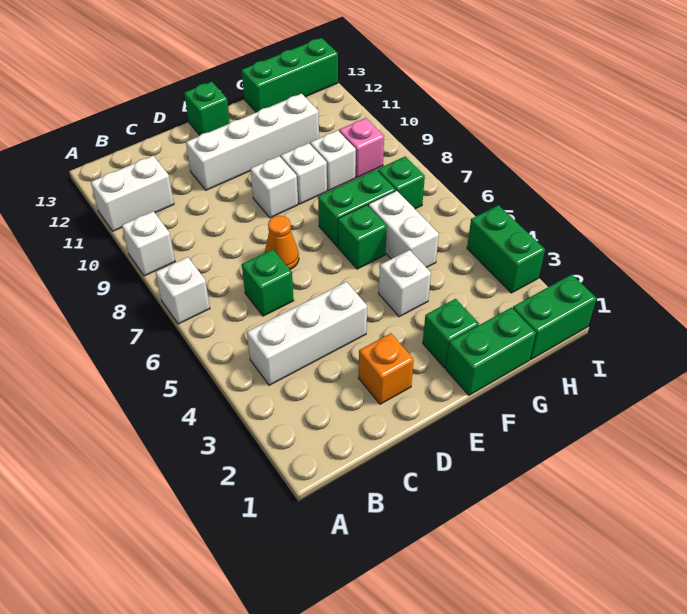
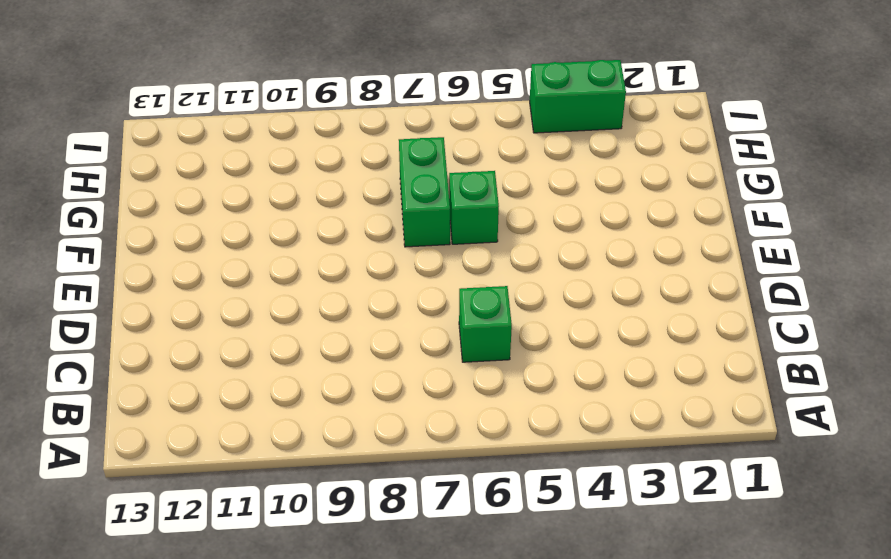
none -> white brick A7 level 1
none -> white brick A9 level 1
none -> white brick A11:B11 level 1

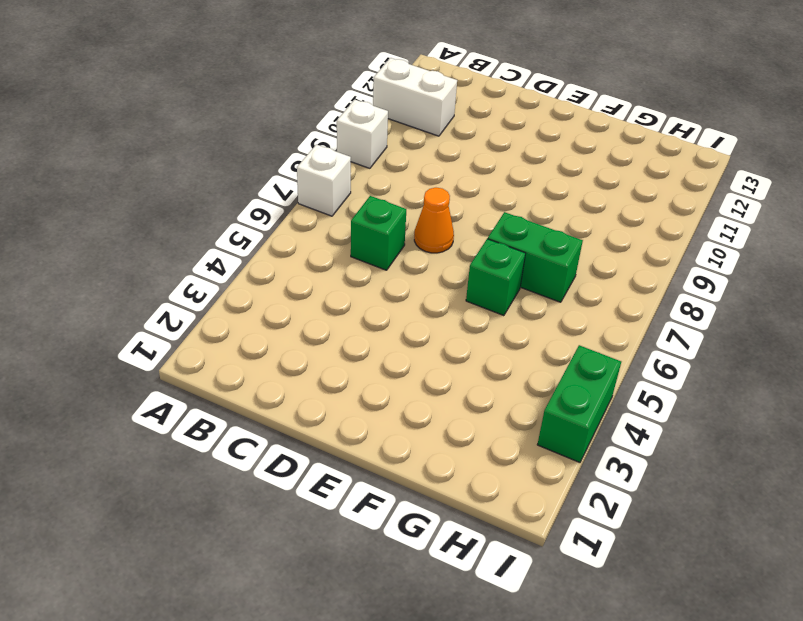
none -> white brick B4:D4 level 1
none -> orange brick D2 level 1
none -> white brick D11:G11 level 1

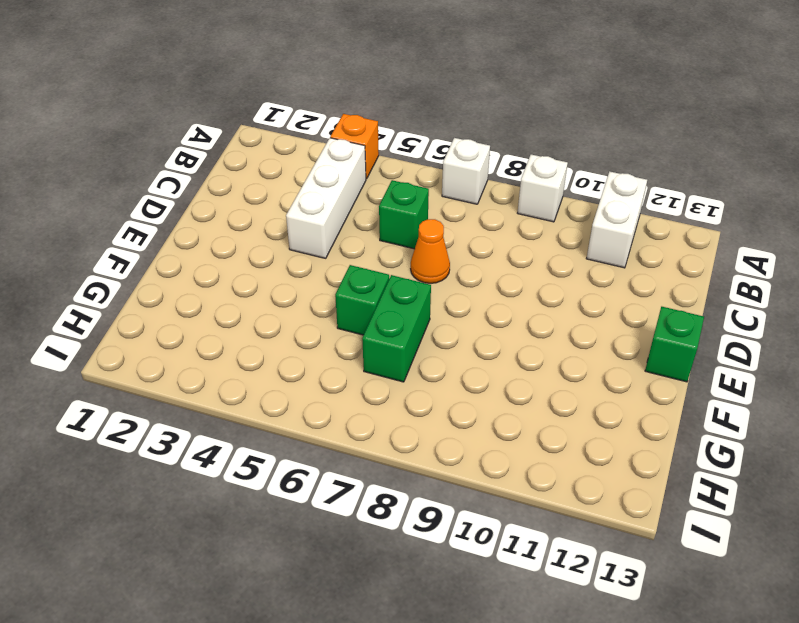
orange brick A4 level 1 -> orange brick D2 level 1
none -> white brick D11:G11 level 1
none -> white brick E9 level 1
none -> green brick F1:G1 level 1

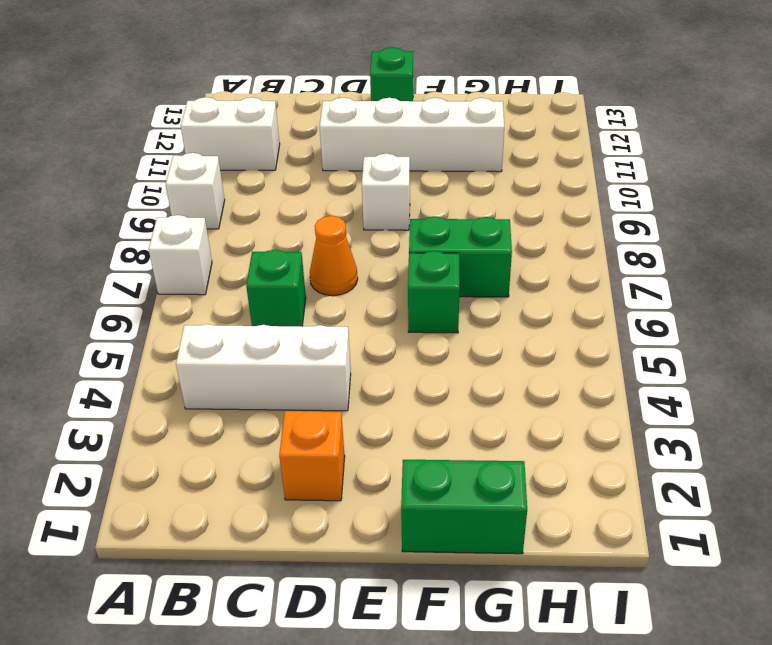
none -> green brick F2 level 1
none -> white brick F4 level 1
none -> white brick F9 level 1

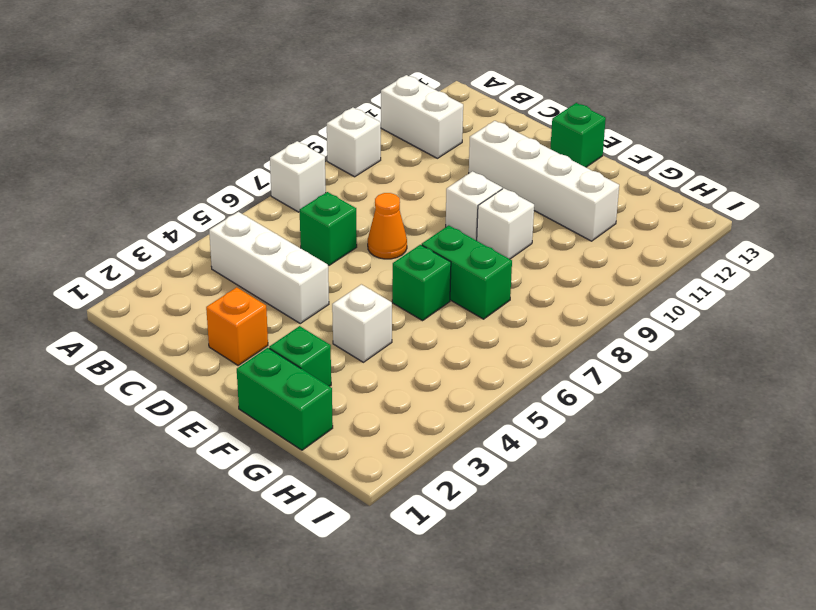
none -> white brick G5:G6 level 1
none -> white brick G9 level 1
none -> green brick G13:I13 level 1

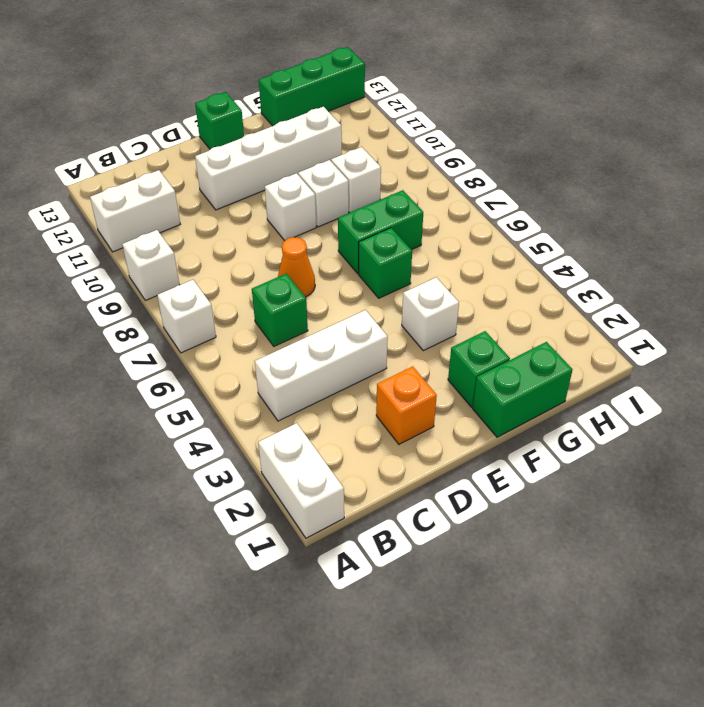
white brick A1:A2 level 1 -> white brick G5:G6 level 1
none -> green brick H1:I1 level 1
none -> green brick H7 level 1
none -> pink brick H9 level 1

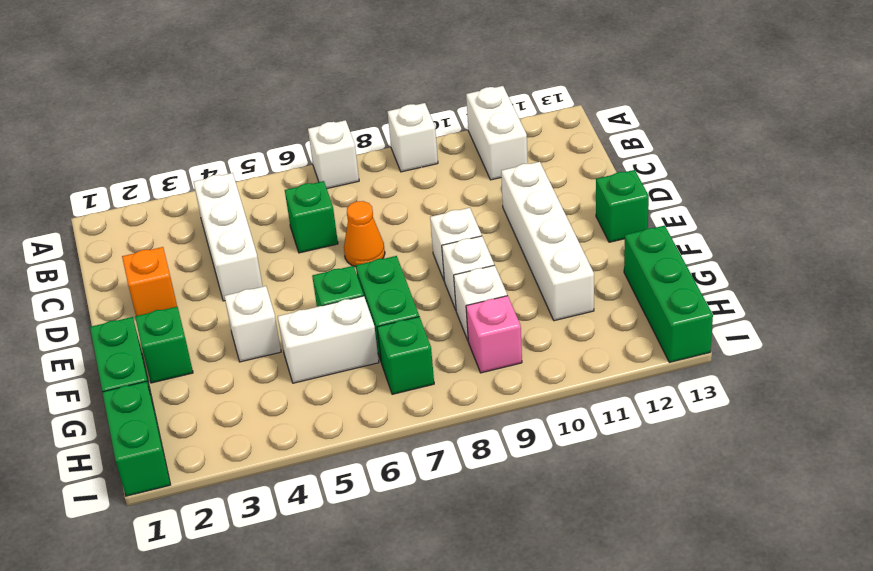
none -> green brick I3:I4 level 1

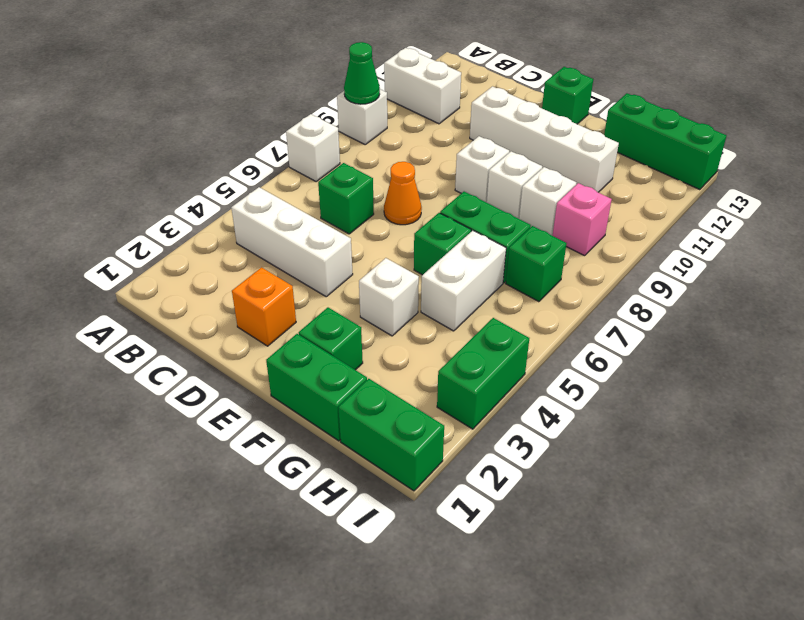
green cone A9 level 2 -> none

